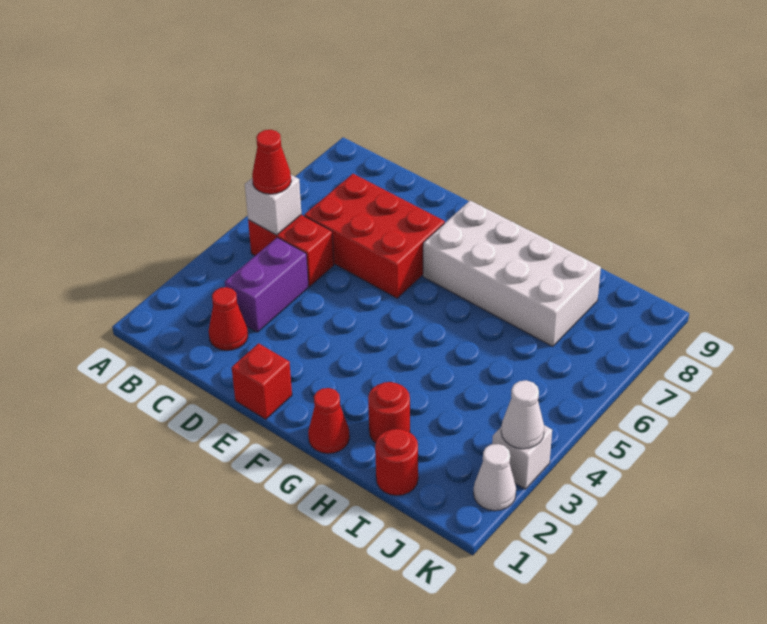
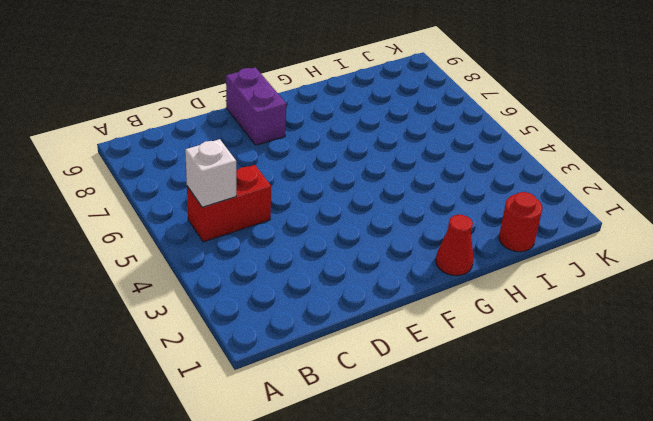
purple brick E8:E9 level 1 -> purple brick C3:C4 level 1
none -> red cone C2 level 1
none -> red brick C6:E7 level 1
none -> red brick E1 level 1

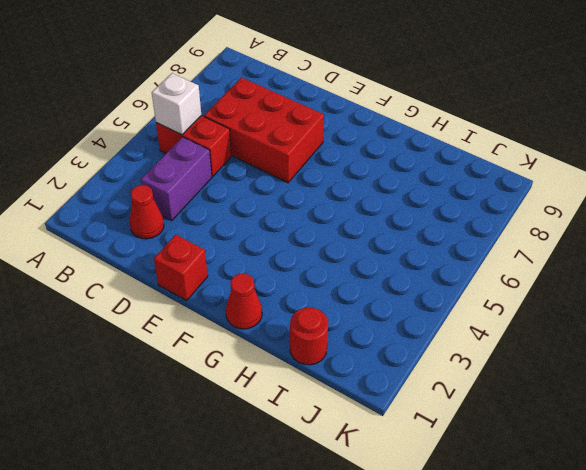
none -> white brick F7:I8 level 1
none -> red round brick H2 level 1
none -> white cone K2 level 1

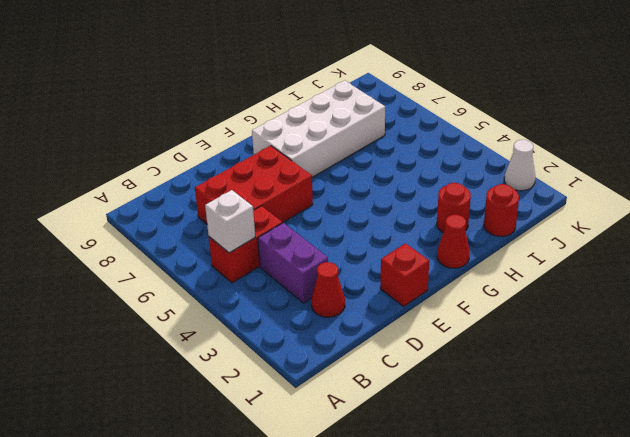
none -> white brick K3 level 1
none -> white cone K3 level 2
none -> red cone B5 level 3

